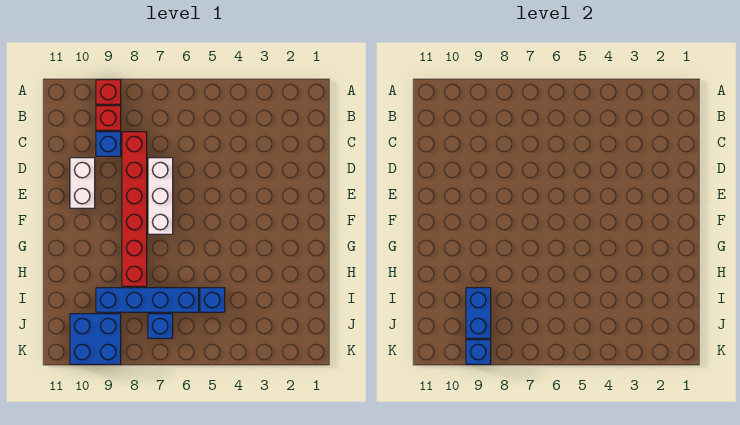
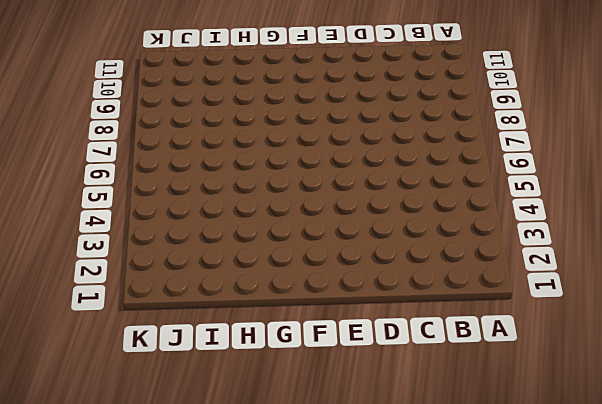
none -> red brick A9 level 1
none -> red brick B9 level 1
none -> red brick C8:H8 level 1

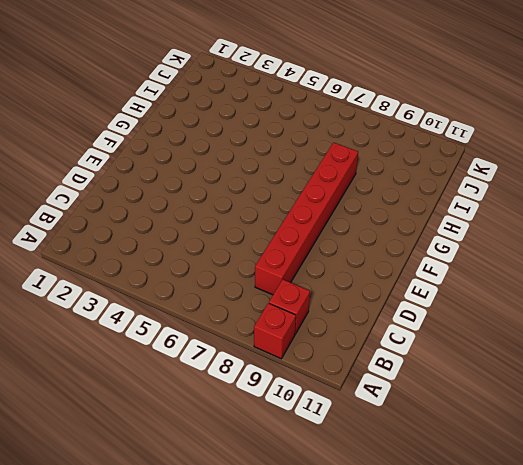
none -> blue brick C9 level 1
none -> white brick D7:F7 level 1
none -> white brick D10:E10 level 1

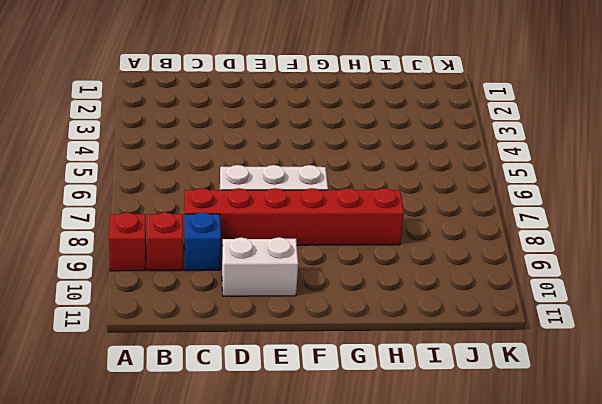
none -> blue brick I5 level 1
none -> blue brick I6:I9 level 1
none -> blue brick J7 level 1

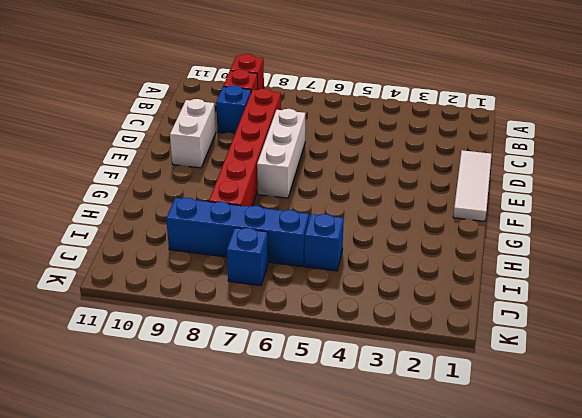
white tile D1:F1 level 1 -> none
none -> blue brick J9:K10 level 1
none -> blue brick I9:J9 level 2
none -> blue brick K9 level 2

